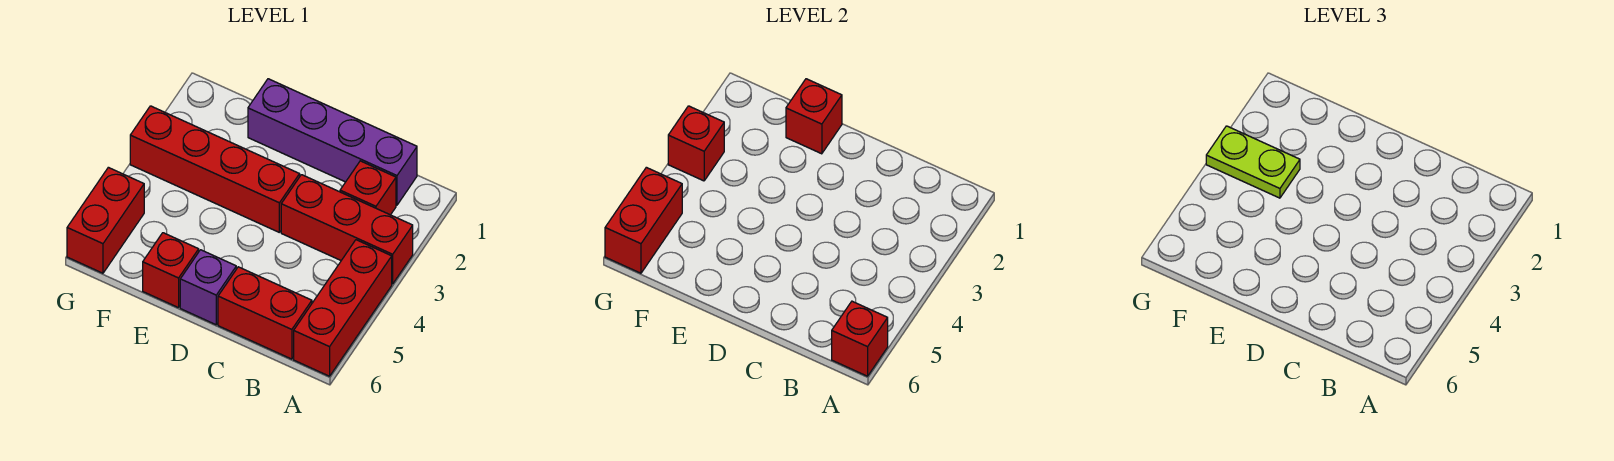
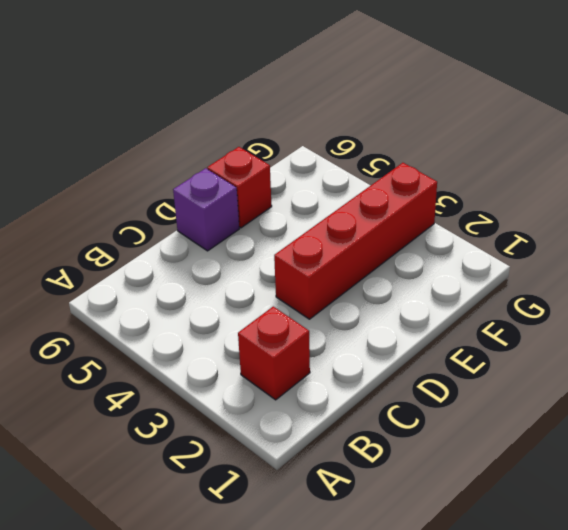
none -> red brick A3:C3 level 1
none -> red brick A4:A6 level 1
none -> purple brick B1:E1 level 1

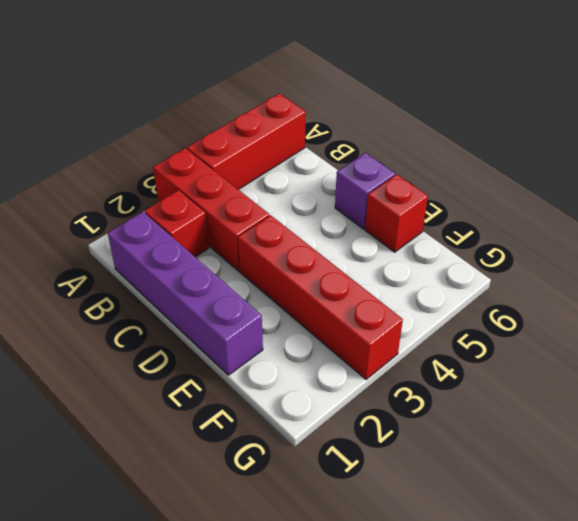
none -> red brick B6:C6 level 1
none -> red brick G5:G6 level 1
none -> red brick A6 level 2

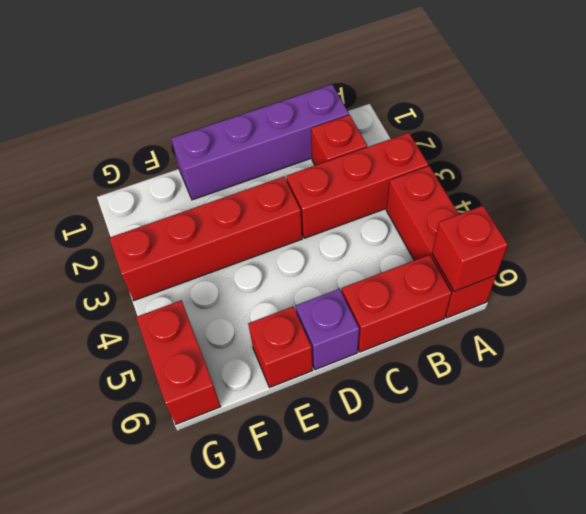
none -> red brick E1 level 2
none -> red brick G3 level 2
none -> red brick G5:G6 level 2

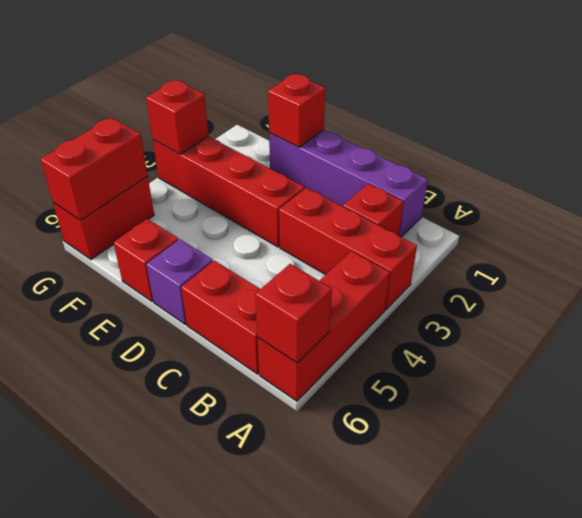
none -> lime plate F3:G3 level 3

